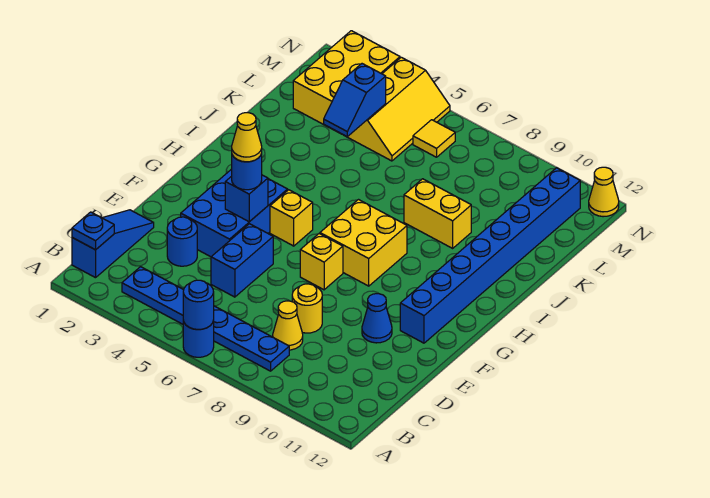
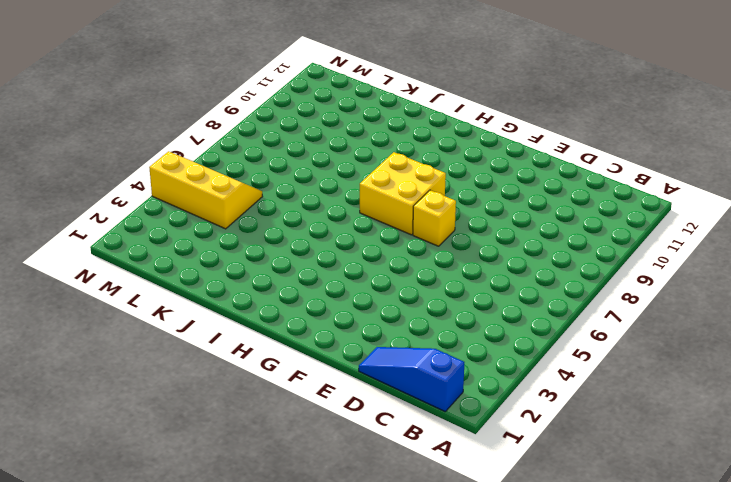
none -> blue round brick A6 level 1
none -> blue plate B3:B8 level 1
none -> yellow cone C8 level 1

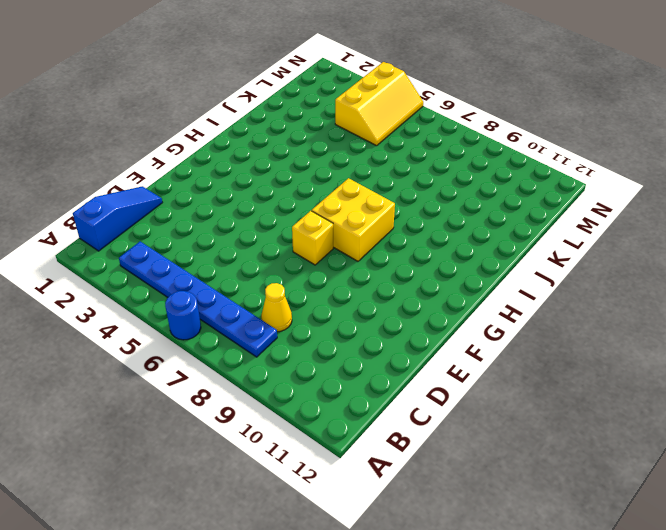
none -> blue round brick D3 level 1
none -> blue brick D5:E5 level 1
none -> yellow round brick D8 level 1

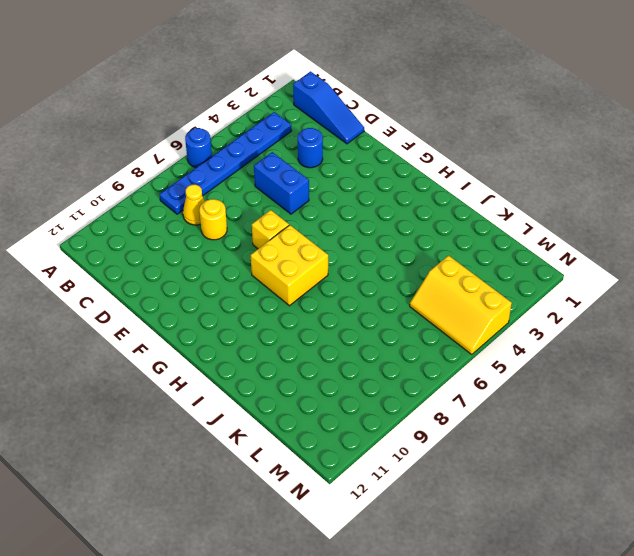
none -> blue brick E3:G4 level 1
none -> blue cone E10 level 1
none -> blue brick F11:M11 level 1

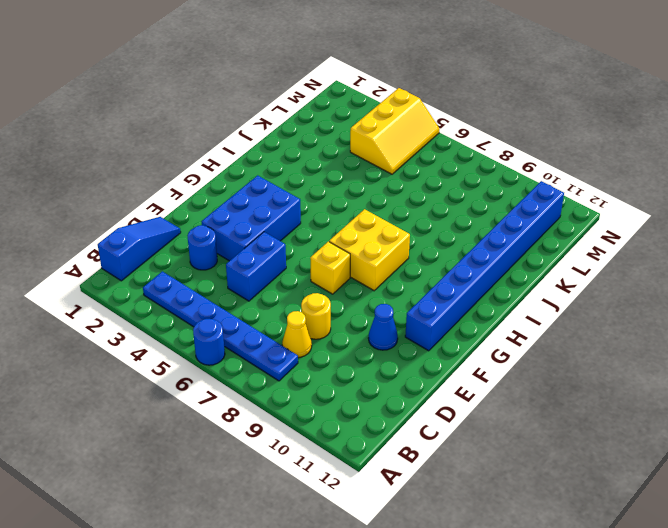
none -> yellow brick G5 level 1
none -> yellow brick J8:J9 level 1
none -> yellow brick L2:N3 level 1

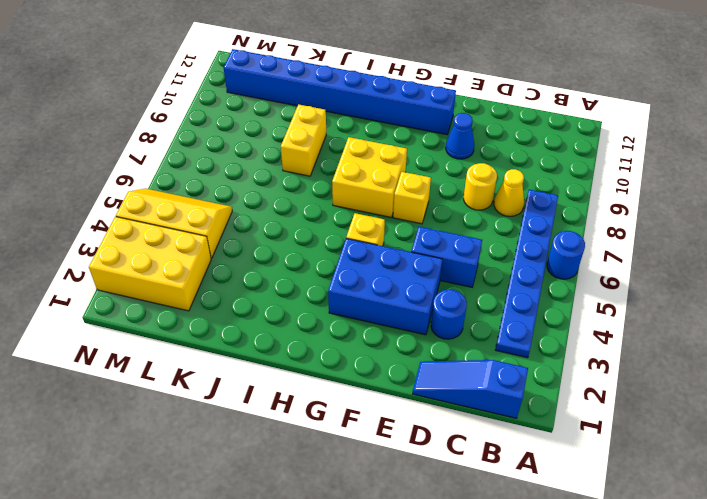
none -> yellow tile M6 level 1
none -> yellow cone N12 level 1
none -> blue round brick A6 level 2

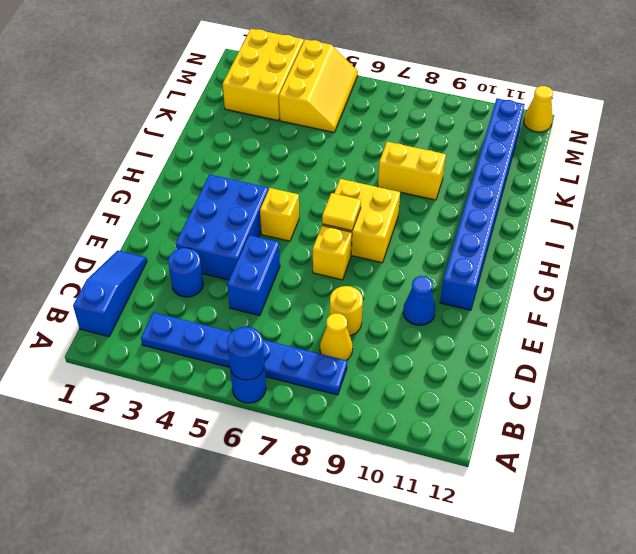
yellow tile G7 level 2 -> yellow tile M6 level 1
none -> blue plate B1 level 2
none -> blue brick F4 level 2
none -> blue slope K4:L4 level 2 top L

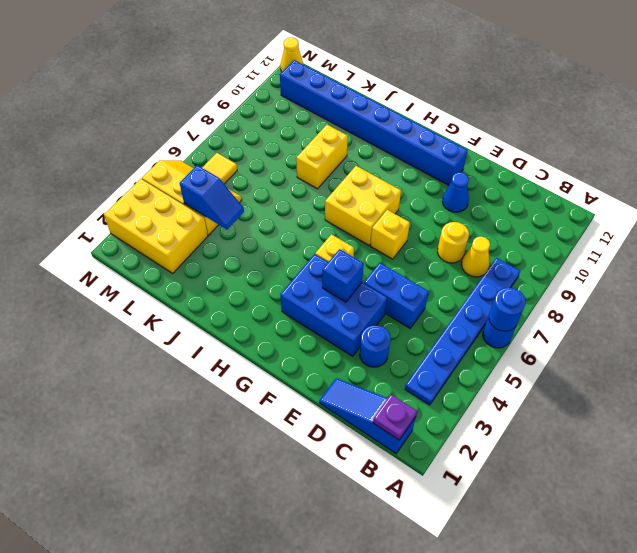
purple plate B1 level 2 -> blue plate B1 level 2
none -> blue round brick F4 level 3
none -> yellow cone F4 level 4

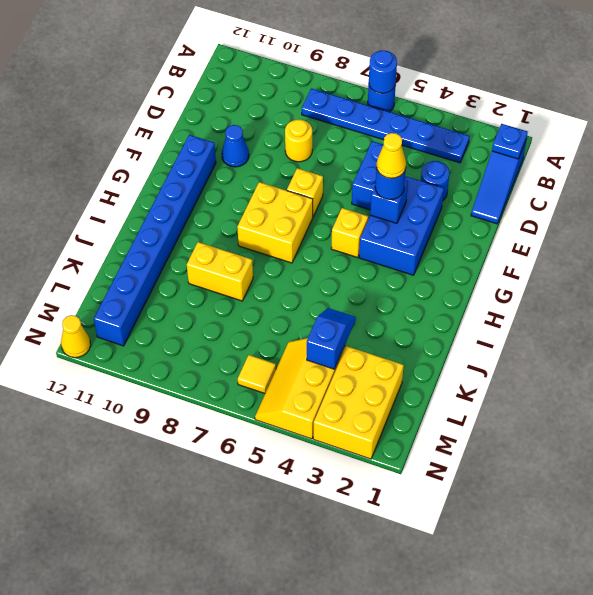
none -> yellow cone C8 level 1

